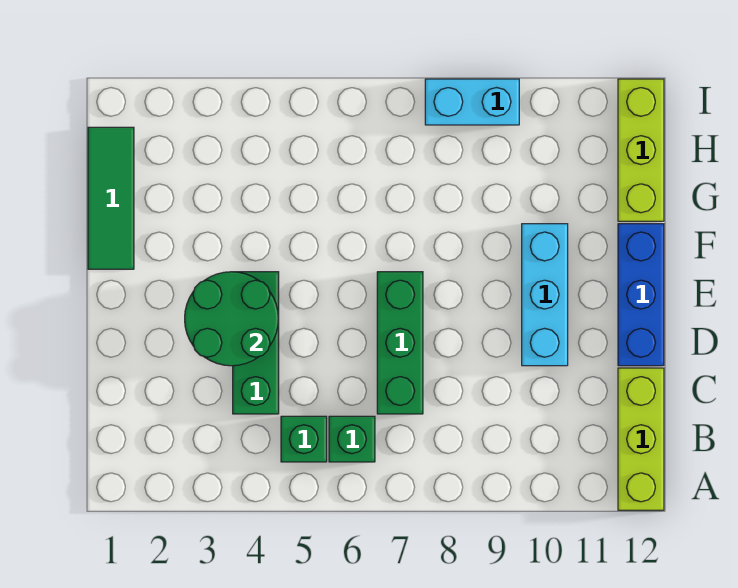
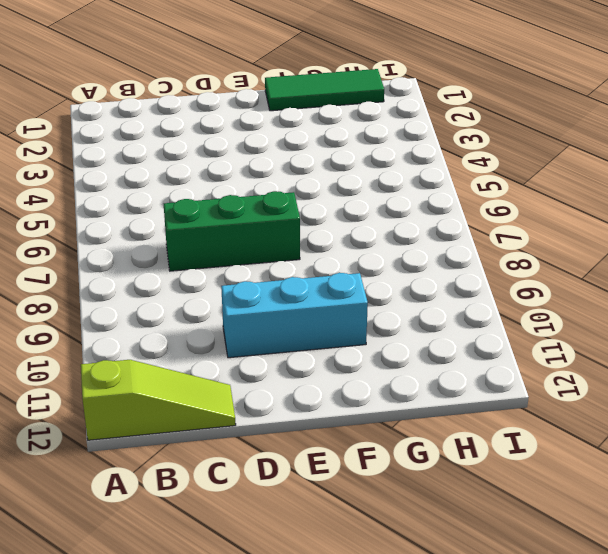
lime slope A12:C12 level 1 top A -> lime brick A12:C12 level 1
none -> green brick B5 level 1
none -> green brick B6 level 1

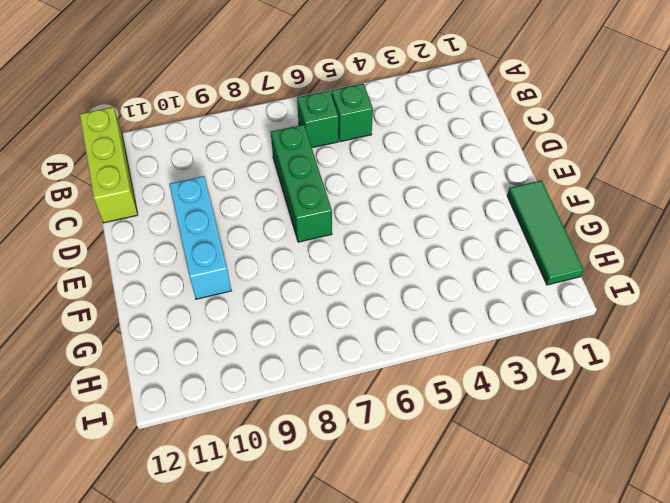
none -> green brick C4:E4 level 1
none -> blue brick D12:F12 level 1

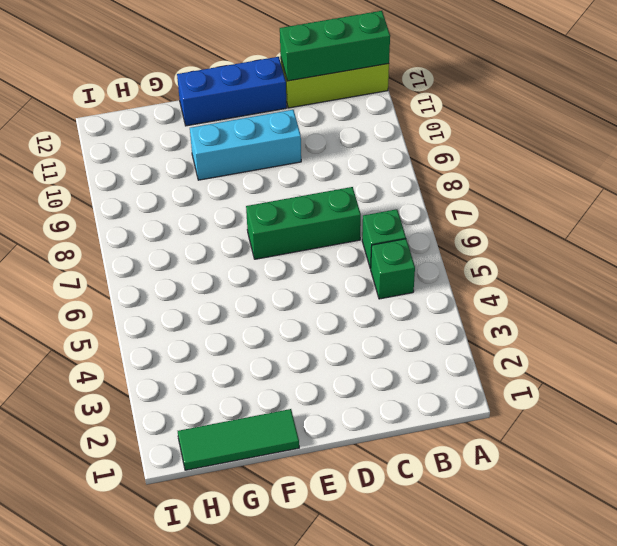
green brick A12:C12 level 2 -> green brick C4:E4 level 1
none -> lime brick G12:I12 level 1
none -> cyan brick I8:I9 level 1

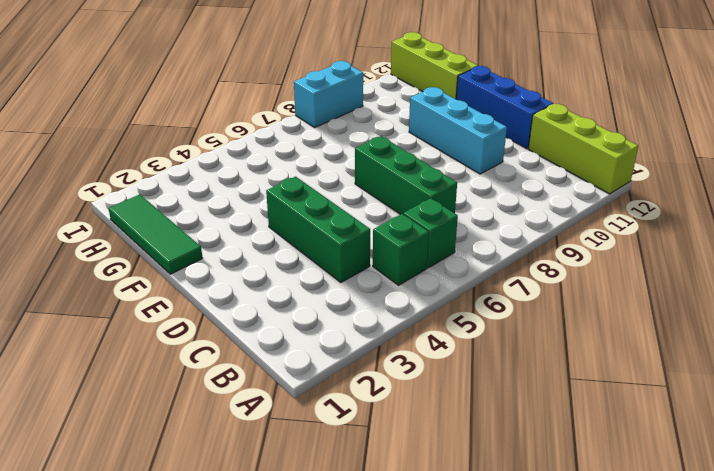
none -> green round brick D3:E4 level 2

